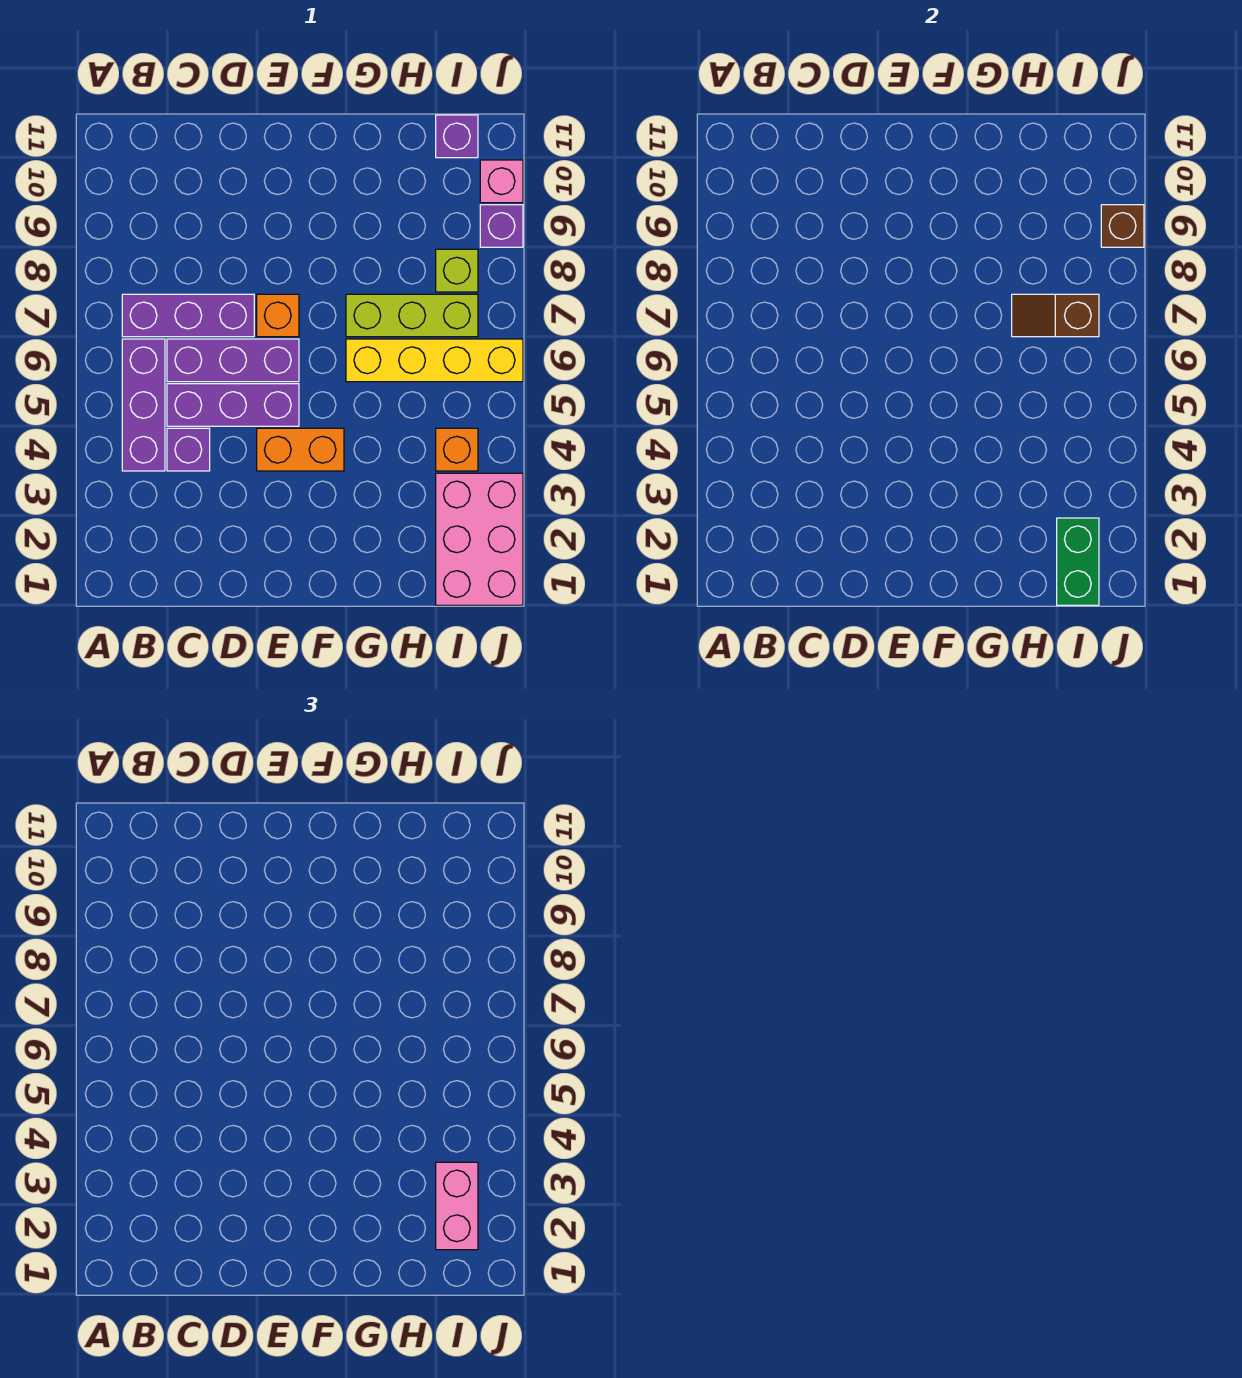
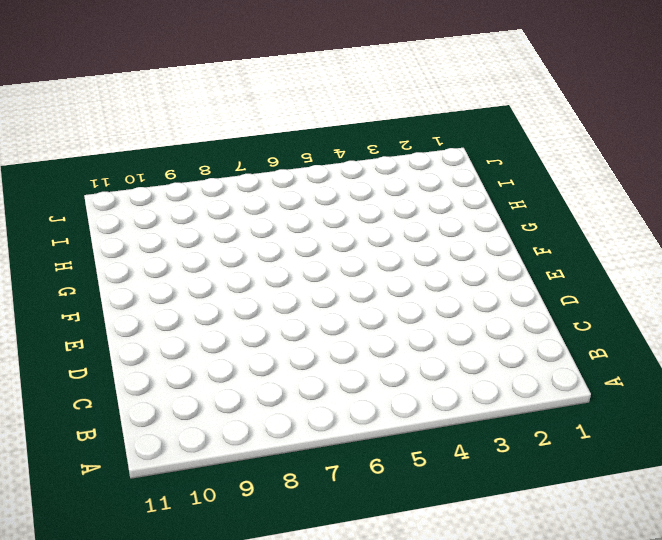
none -> purple brick B4:B6 level 1
none -> purple brick B7:D7 level 1
none -> purple brick C4 level 1

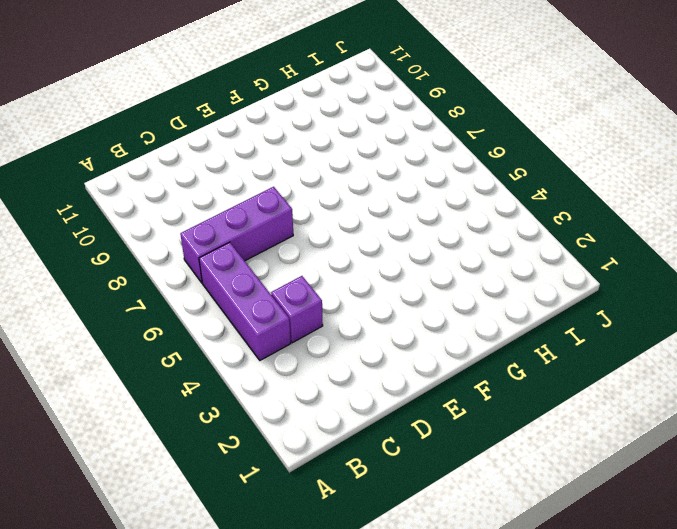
none -> purple brick C5:E5 level 1
none -> purple brick C6:E6 level 1
none -> orange brick E4:F4 level 1

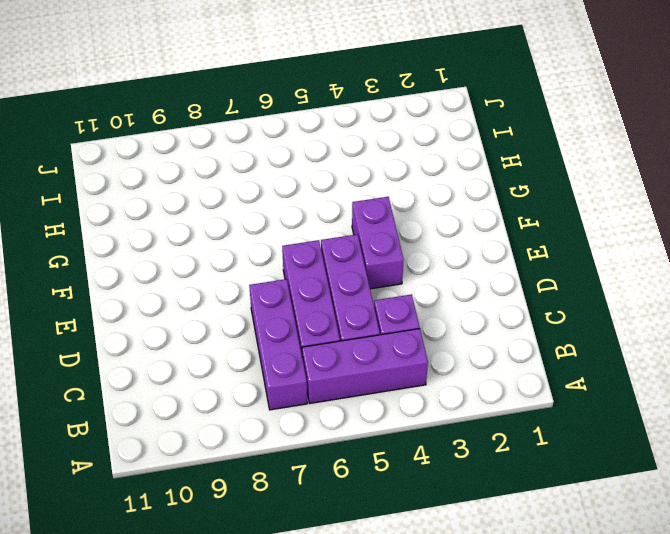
purple brick E4:F4 level 1 -> orange brick E4:F4 level 1
none -> orange brick E7 level 1
none -> yellow brick G6:J6 level 1
none -> lime brick G7:I7 level 1

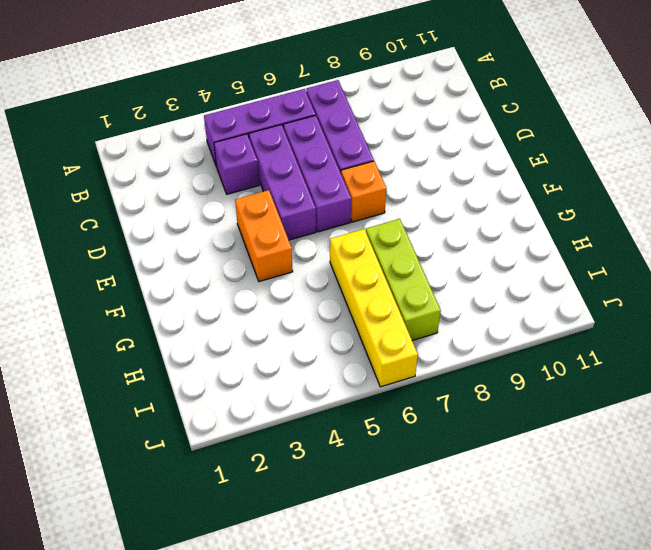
none -> pink brick I1:J3 level 1
none -> orange brick I4 level 1
none -> lime brick I8 level 1

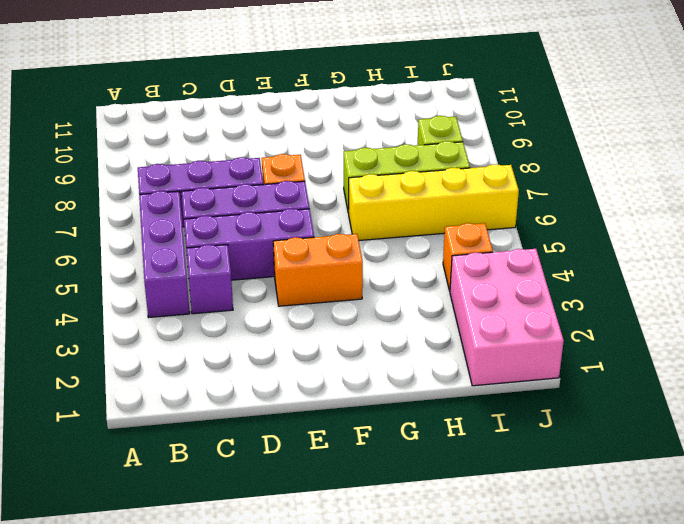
none -> purple brick I11 level 1
none -> purple brick J9 level 1
none -> pink brick J10 level 1

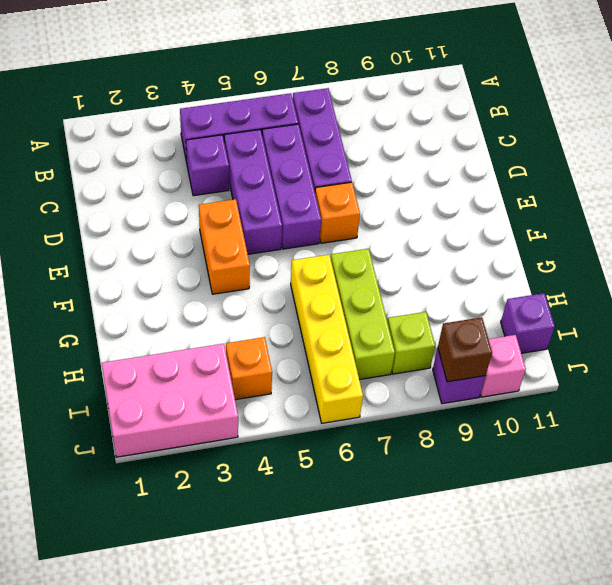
none -> brown slope H7:I7 level 2 top I
none -> green brick I1:I2 level 2
none -> pink brick I2:I3 level 3

